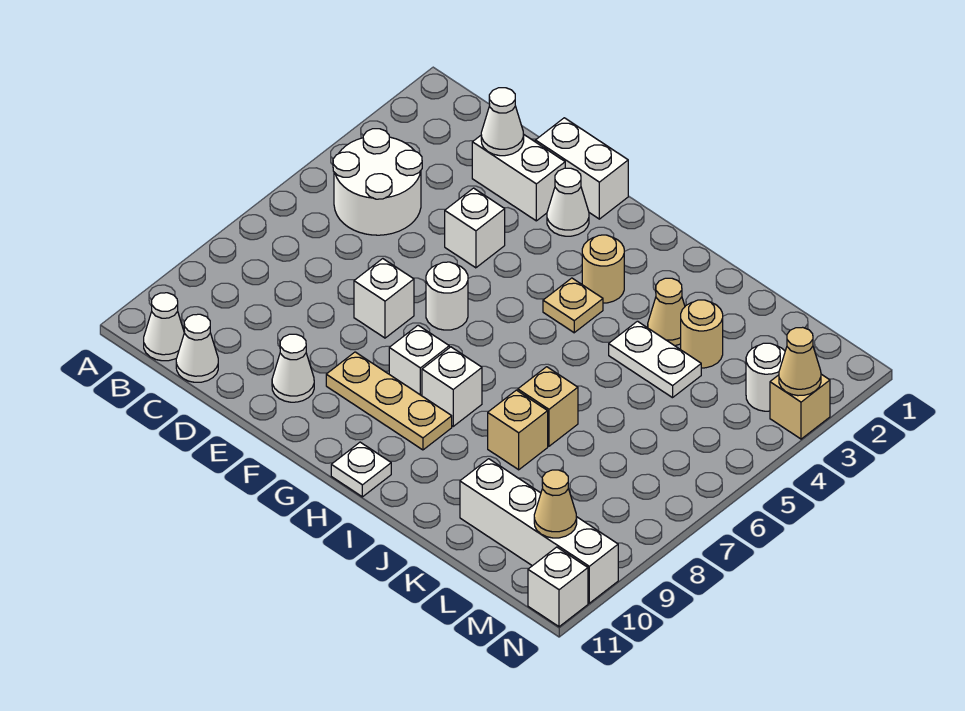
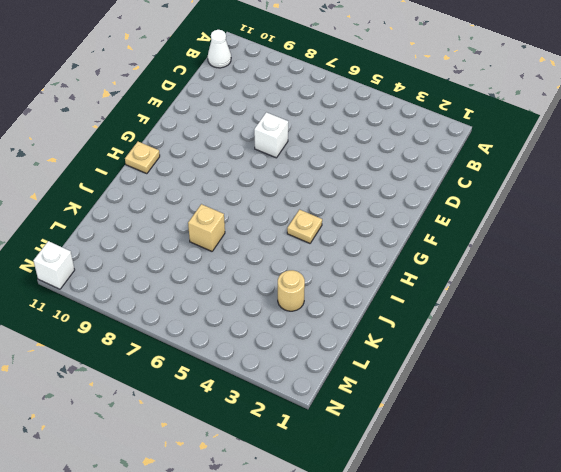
tan plate H11 level 1 -> white plate H11 level 1
none -> white round brick B4:C5 level 1
none -> white cone C11 level 1
none -> white brick D2:E2 level 1

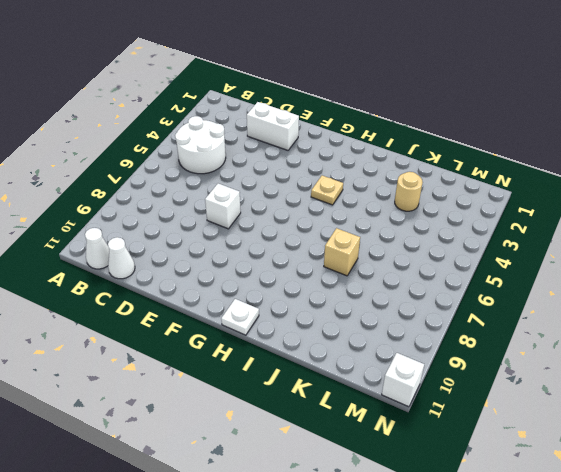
none -> white brick E1:F1 level 1
none -> white brick E4 level 1
none -> white cone E10 level 1

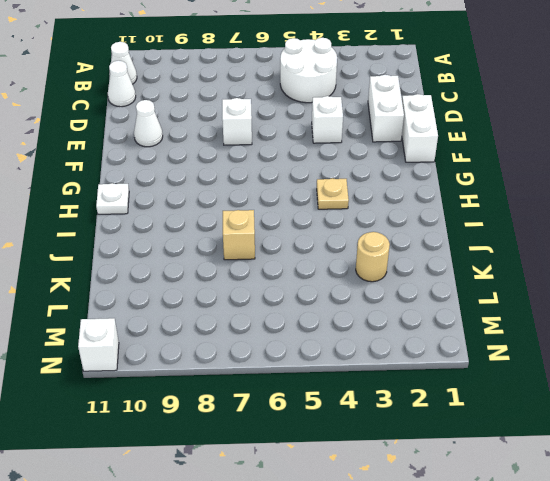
none -> white cone F2 level 1
none -> white round brick F6 level 1
none -> tan plate F9:H9 level 1

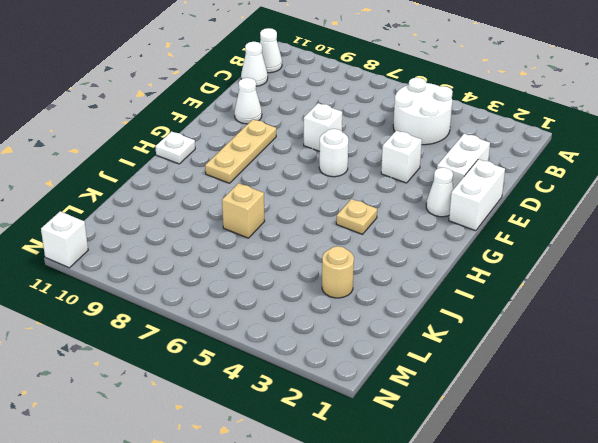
none -> white brick G8 level 1
none -> tan round brick H3 level 1
none -> white brick H8 level 1

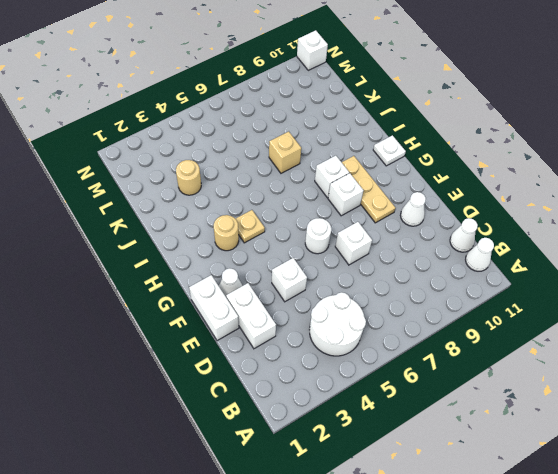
none -> tan cone J3 level 1
none -> white plate J4:K4 level 1
none -> tan brick J8 level 1

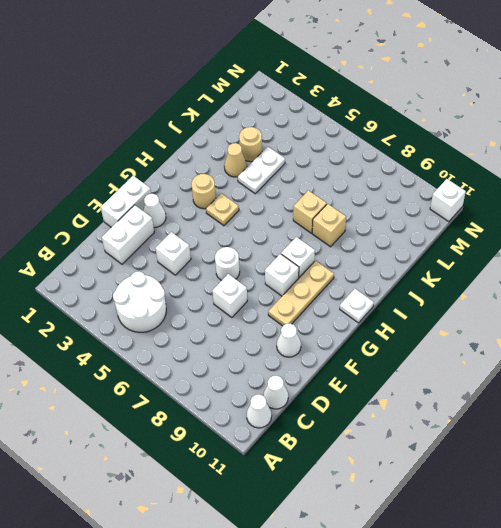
none -> white brick K10:N10 level 1
none -> white round brick M3 level 1
none -> tan brick N3 level 1

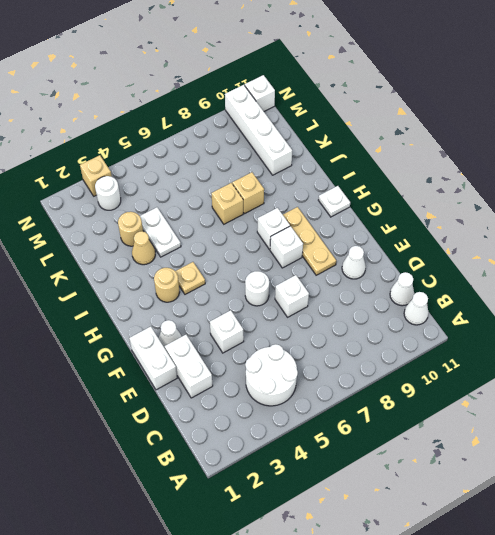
none -> white cone D2 level 2
none -> tan cone M10 level 2
none -> tan cone N3 level 2

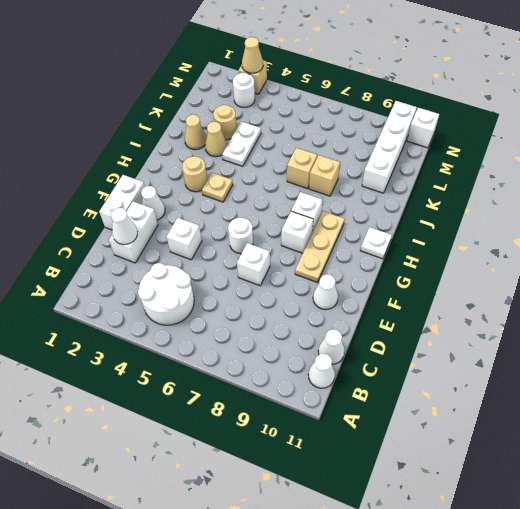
tan cone J2 level 1 -> tan cone M10 level 2

